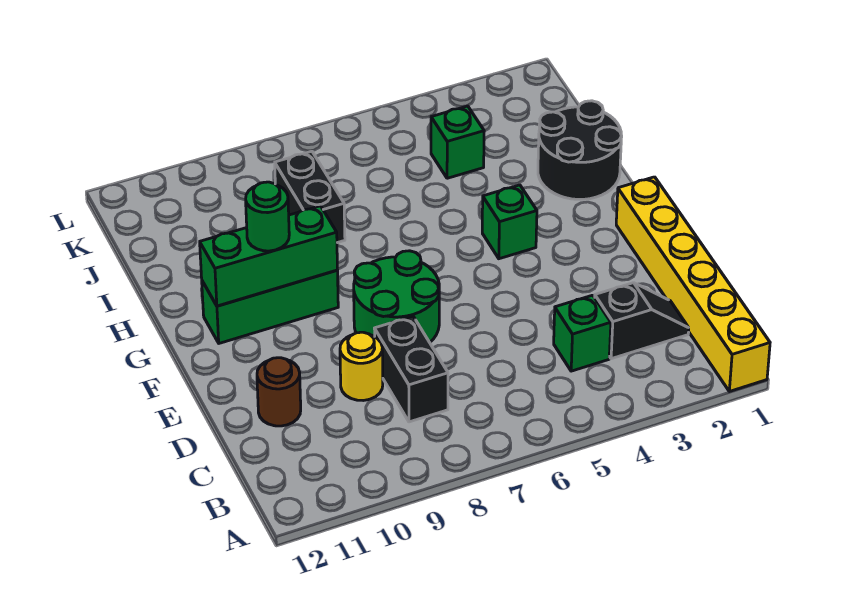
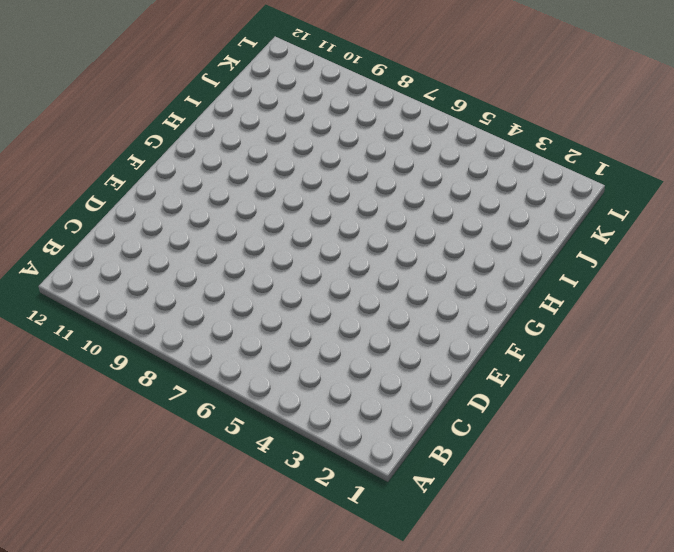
none -> yellow brick A1:F1 level 1
none -> black slope C2:C3 level 1 top 3
none -> green brick C4 level 1

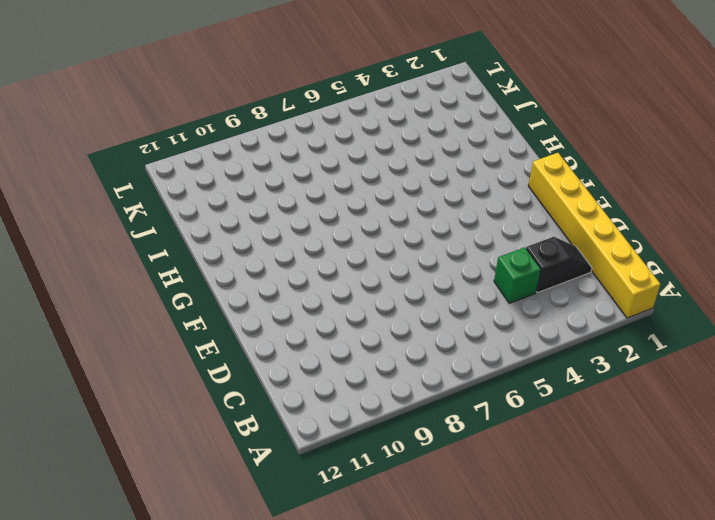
none -> black brick C8:D8 level 1
none -> yellow round brick D9 level 1
none -> brown round brick D11 level 1

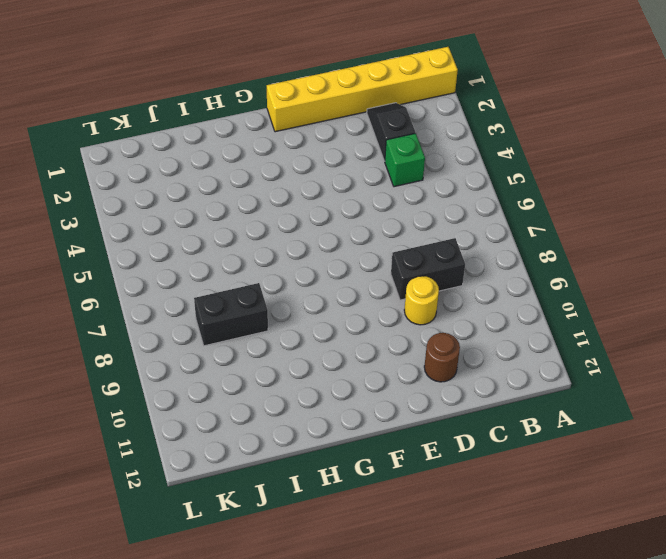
none -> green round brick E7:F8 level 1
none -> green brick G4 level 1
none -> green brick G9:G11 level 1

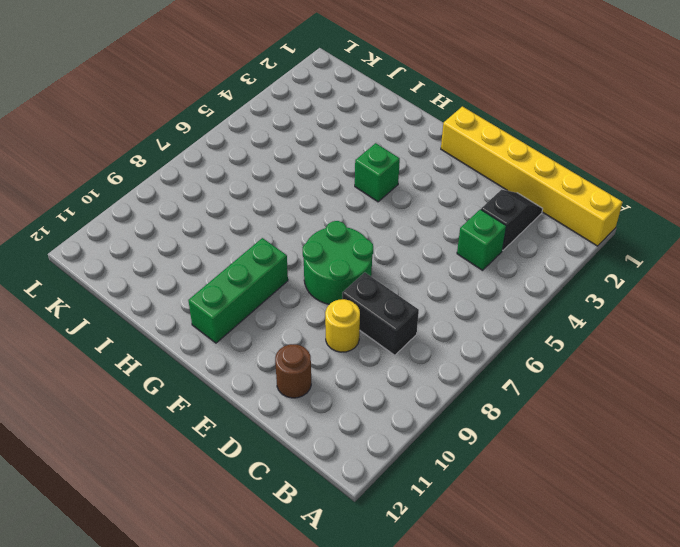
none -> black round brick H1:I2 level 1
none -> black brick I8:J8 level 1
none -> green brick J4 level 1

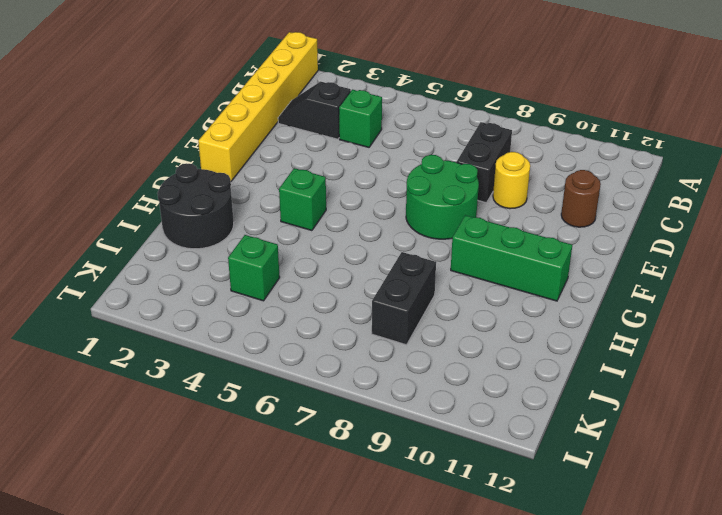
none -> green brick G9:G11 level 2
none -> green round brick G10 level 3

